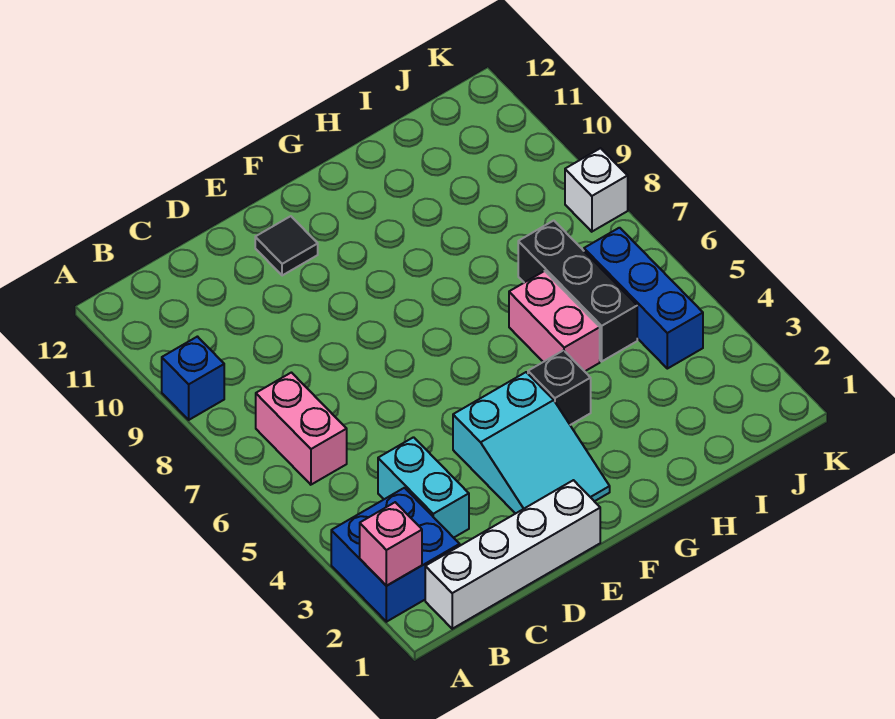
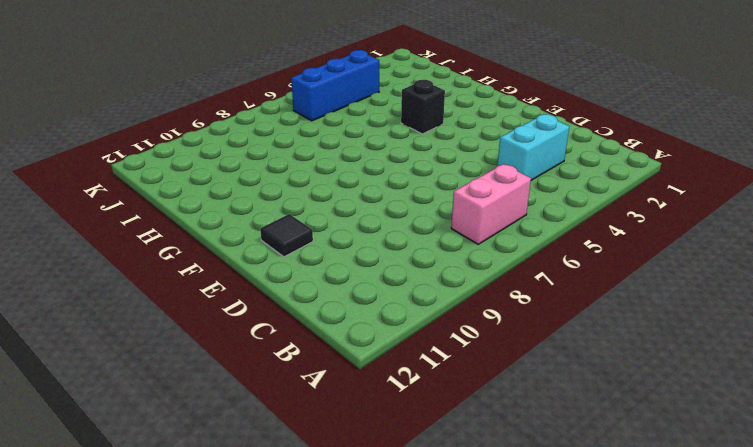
none -> blue brick A2:B3 level 1
none -> blue brick A9 level 1
none -> white brick B1:E1 level 1

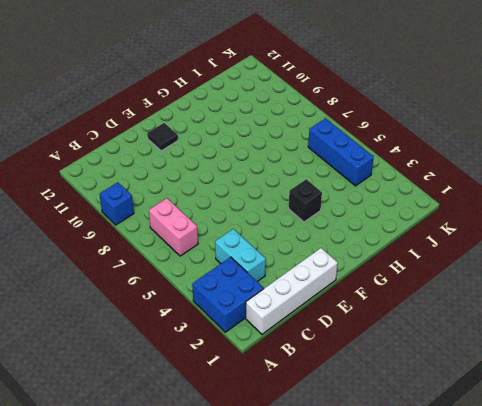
none -> cyan slope E2:F4 level 1 top 4
none -> pink brick H5:H6 level 1
none -> black brick I5:I7 level 1

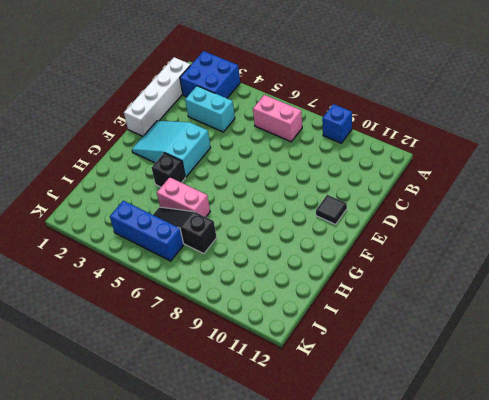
black slope I5:I7 level 1 top 7 -> black brick I5:I7 level 1
none -> white brick K8 level 1
none -> pink brick A2 level 2

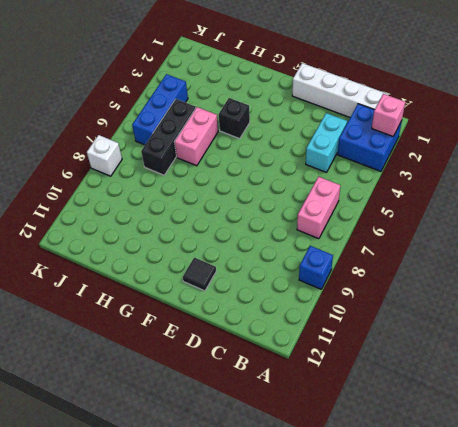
none -> cyan slope E2:F4 level 1 top 4

